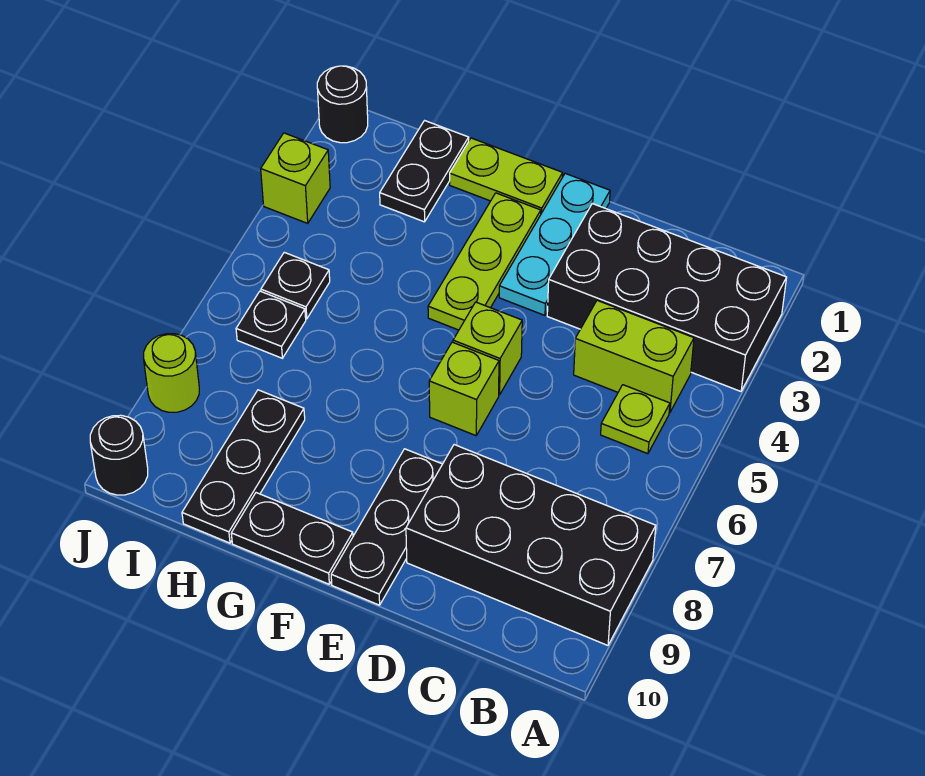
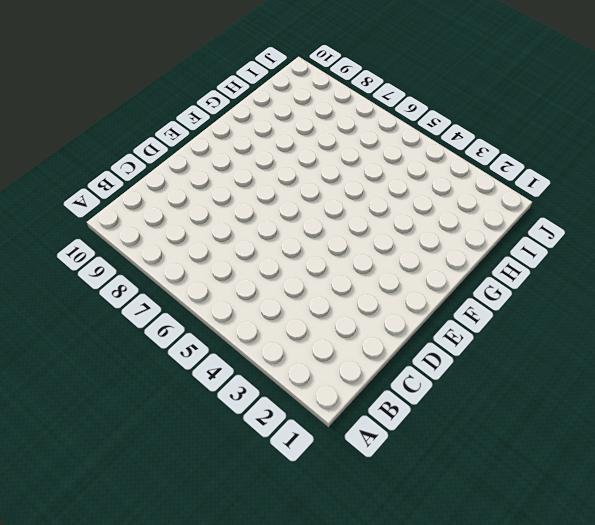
none -> black brick A2:D3 level 1
none -> black brick A8:D9 level 1
none -> lime brick B4:C4 level 1

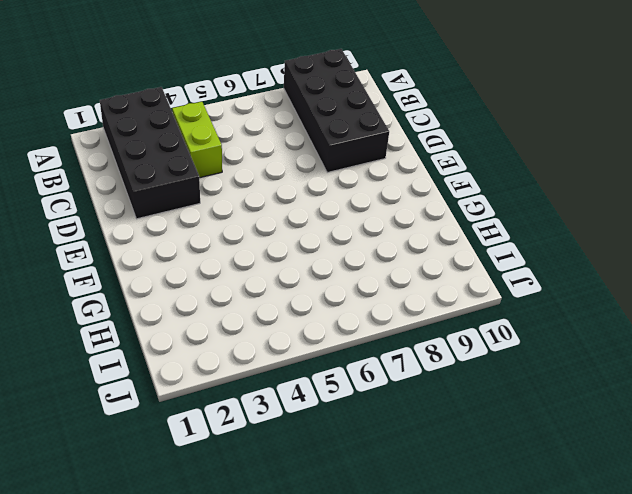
none -> lime plate B5 level 1
none -> cyan plate E1:E3 level 1
none -> lime brick E5 level 1

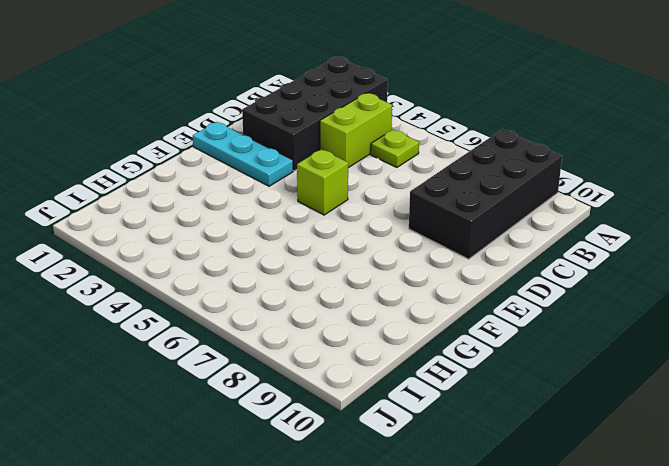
none -> lime brick E6 level 1
none -> black plate E8:E10 level 1
none -> lime plate F1:G1 level 1

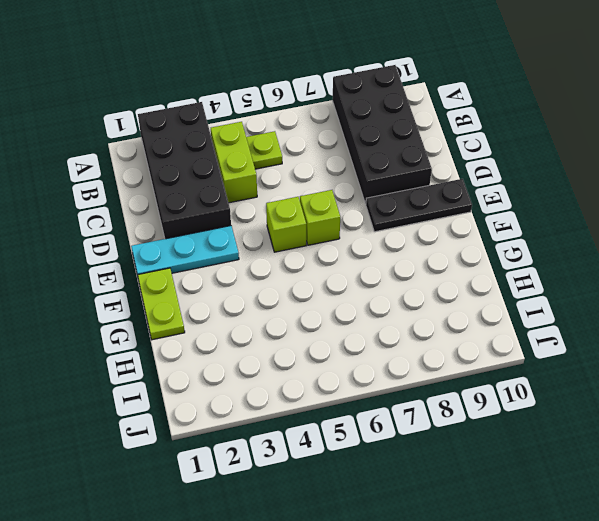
none -> lime plate F2:F4 level 1
none -> black plate F10:G10 level 1
none -> black plate H1:H2 level 1

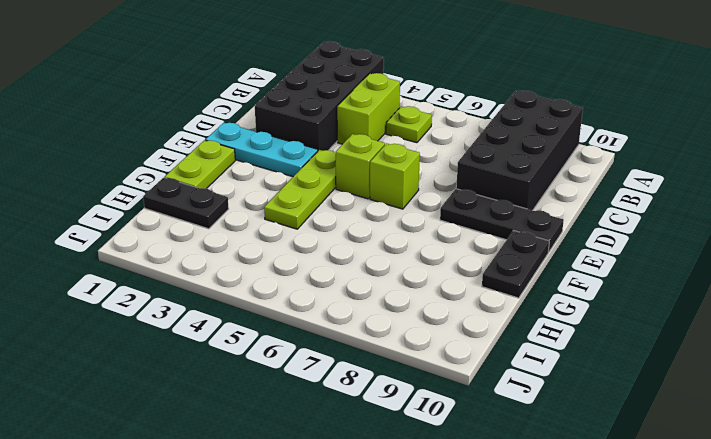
lime plate E4:G4 level 1 -> lime plate F2:F4 level 1
none -> black plate H8:H10 level 1
none -> black plate I5 level 1
none -> black plate I6 level 1

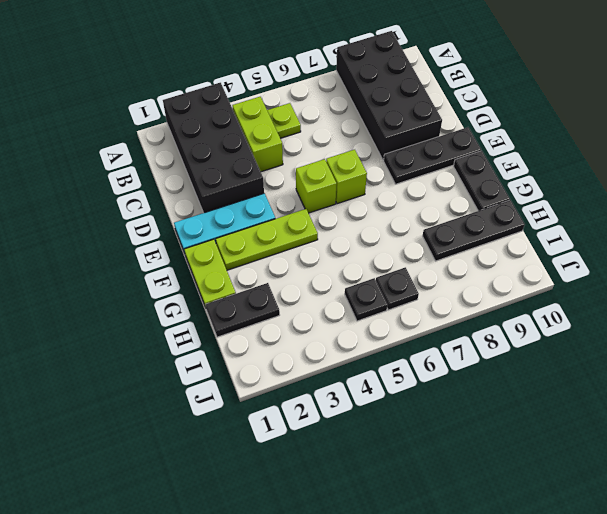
none -> black round brick J1 level 1
none -> lime brick J3 level 1
none -> lime round brick J8 level 1

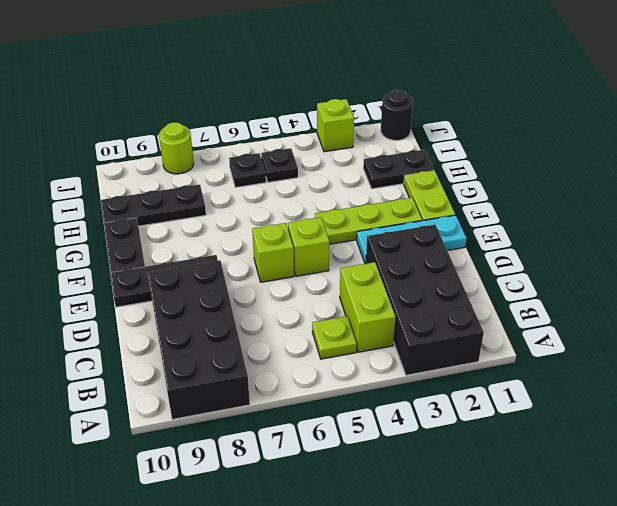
none -> black round brick J10 level 1

